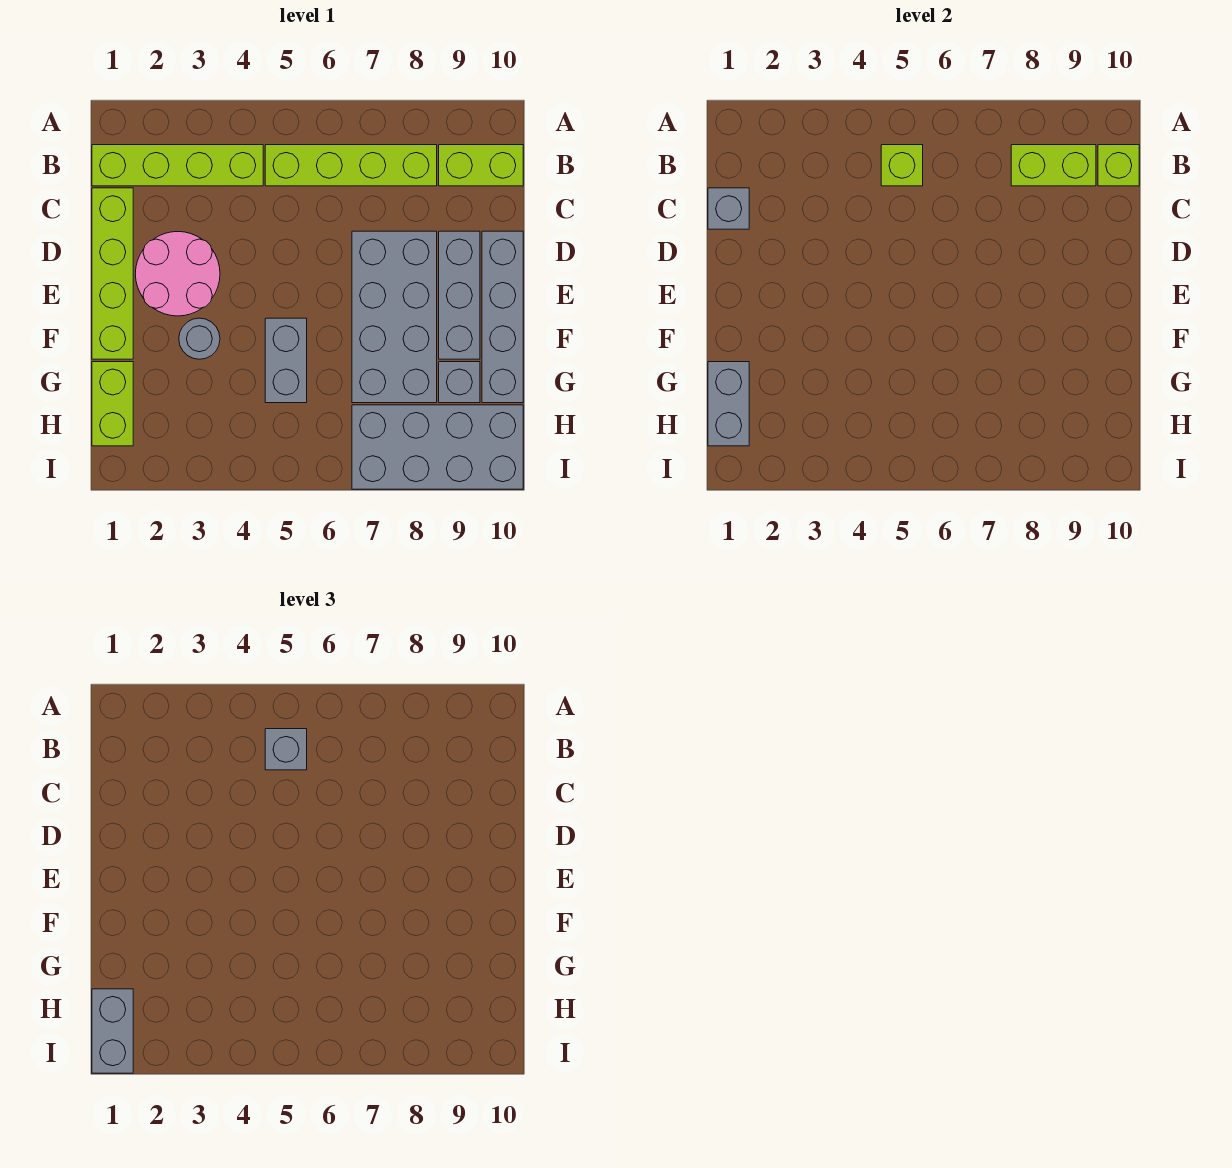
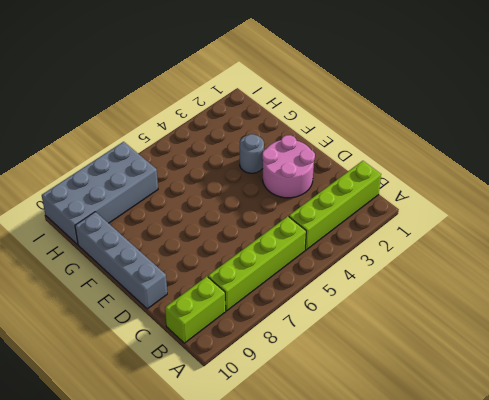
none -> lime brick C1:F1 level 1
none -> grey brick D7:G8 level 1
none -> grey brick D9:F9 level 1

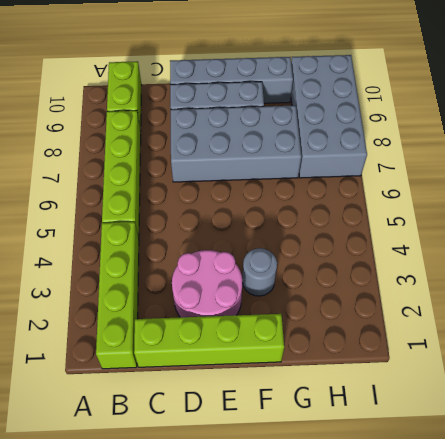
none -> grey brick F5:G5 level 1
none -> lime brick G1:H1 level 1
none -> grey brick G9 level 1

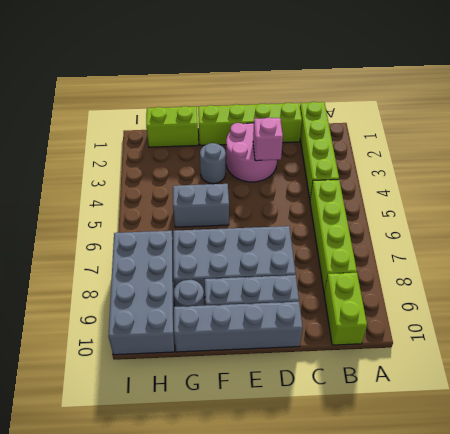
pink brick D3 level 2 -> none
grey round brick G9 level 1 -> grey brick G9 level 1
none -> lime brick B5 level 2
none -> lime brick B8:B9 level 2
none -> lime brick B10 level 2

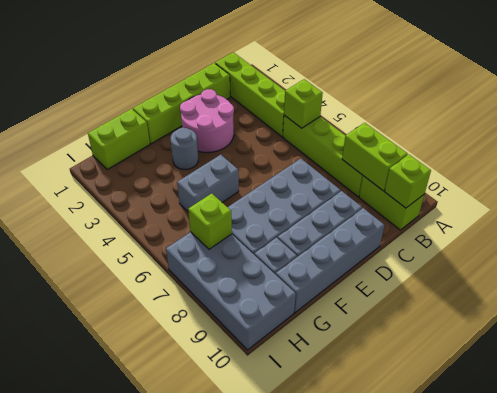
lime brick H7 level 2 -> none
none -> grey brick C1 level 2
none -> grey brick G1:H1 level 2
none -> grey brick B5 level 3

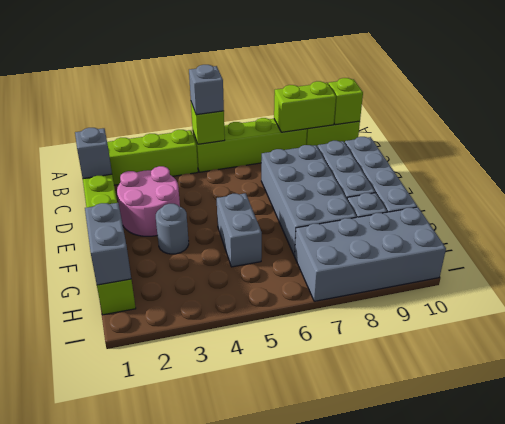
none -> grey brick H1:I1 level 3

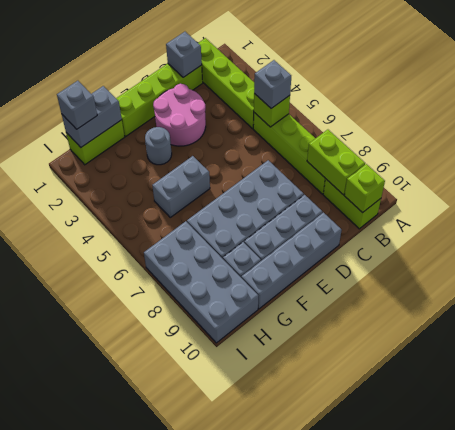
grey brick H1 level 3 -> grey brick H1:I1 level 3

